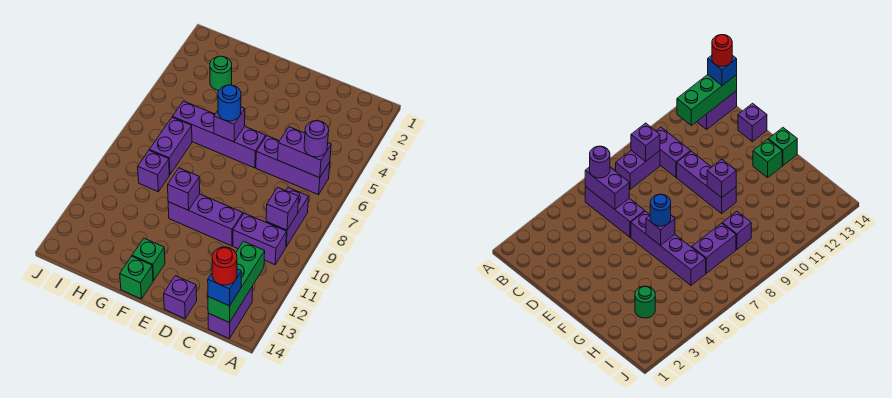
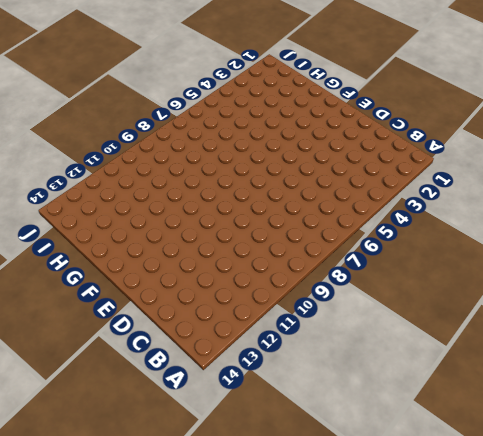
none -> purple brick B6:D6 level 1
none -> purple brick B8:B9 level 1
none -> purple brick B10:C10 level 1

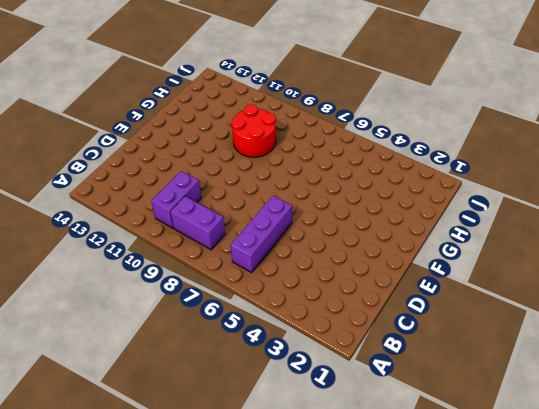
red round brick G9:H10 level 1 -> purple brick H9 level 1
none -> purple brick B13:B14 level 1
none -> purple brick D10:F10 level 1
none -> purple brick D14 level 1

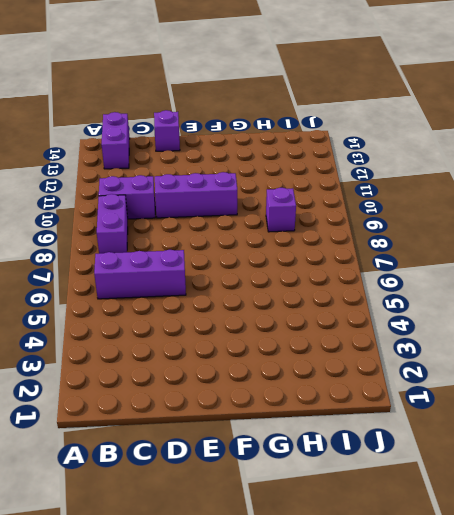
none -> purple brick E6:H6 level 1
none -> green brick F13 level 1
none -> green brick F14 level 1

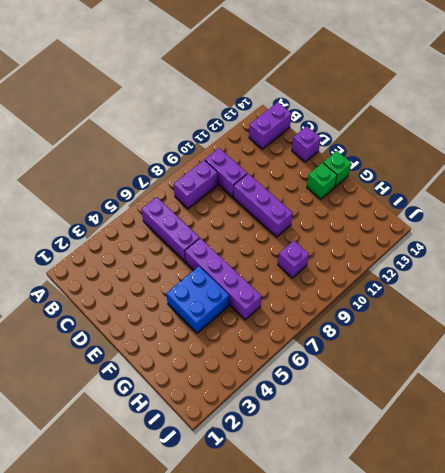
blue brick F4:G5 level 1 -> none
none -> green round brick H3 level 1
none -> purple brick H7:H8 level 1
none -> purple brick B6:C6 level 2

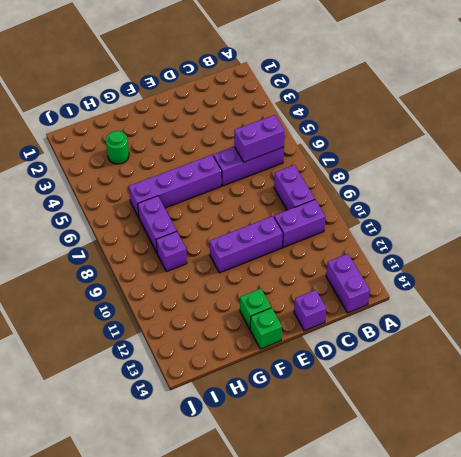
none -> purple brick B9 level 2
none -> green brick B12:B14 level 2
none -> purple brick F6 level 2

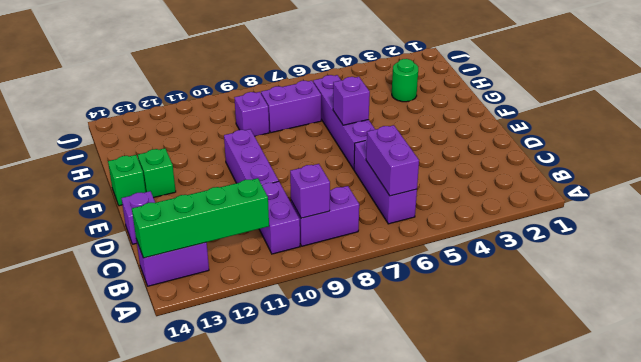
green brick B11:B14 level 2 -> green brick B12:B14 level 2
none -> purple brick F10 level 2
none -> purple round brick B6 level 3
none -> blue brick B14 level 3

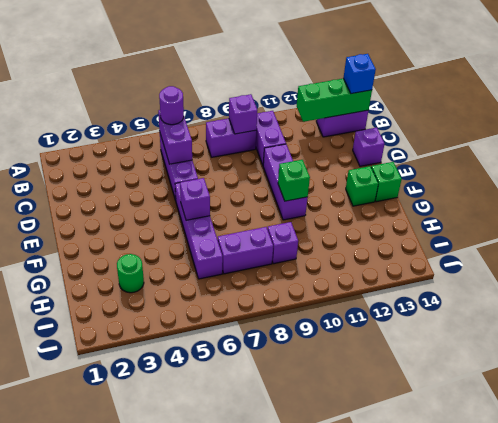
green brick F10 level 2 -> purple brick F10 level 2
none -> blue round brick F6 level 3
none -> red round brick B14 level 4

